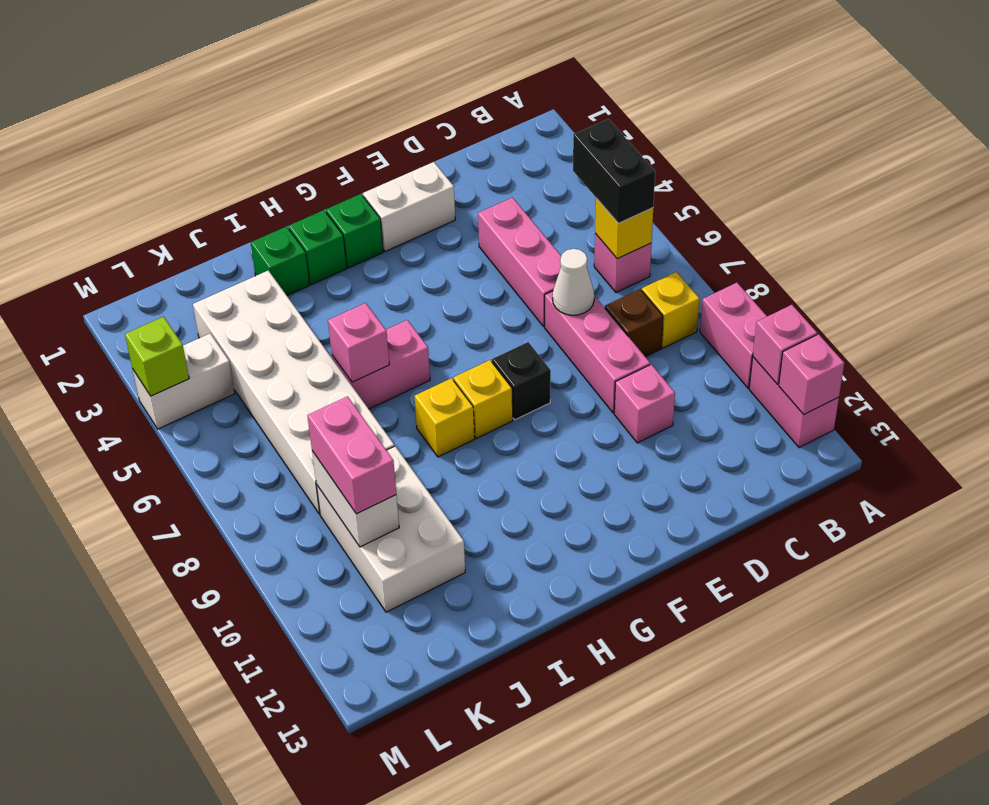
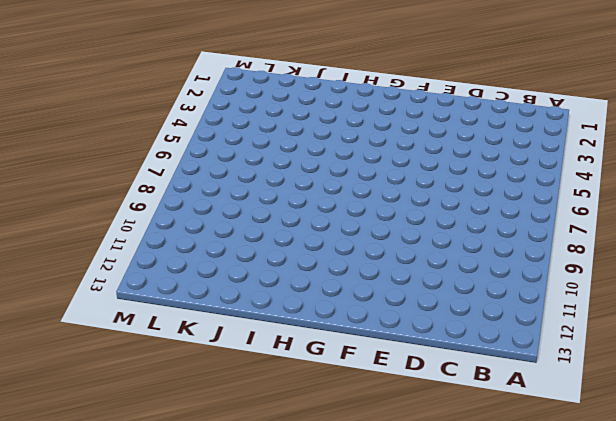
none -> pink brick A9:A10 level 1
none -> pink brick A11:A12 level 1
none -> pink brick B6 level 1

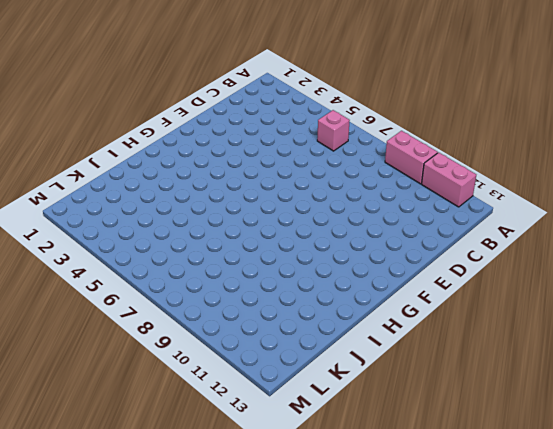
none -> yellow brick B8 level 1
none -> brown brick C8 level 1
none -> pink brick D4:D6 level 1

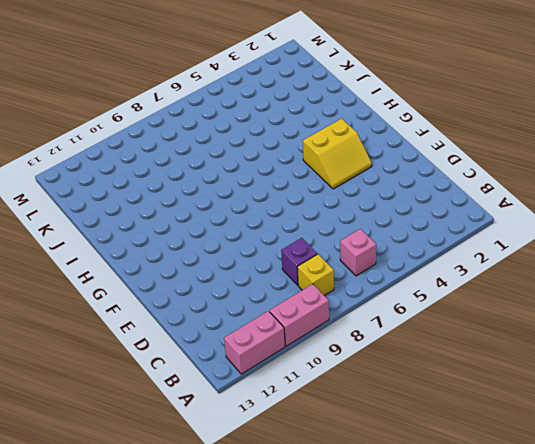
purple brick C8 level 1 -> brown brick C8 level 1
yellow slope F3:G4 level 1 top G -> none
none -> pink brick D4:D6 level 1
none -> pink brick D7:D9 level 1
none -> pink brick D10 level 1

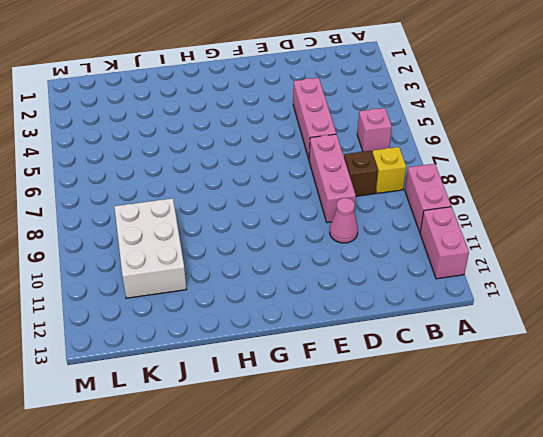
pink cone D10 level 1 -> pink brick D10 level 1
none -> white brick E2:F2 level 1
none -> black brick F8 level 1
none -> green brick G2 level 1

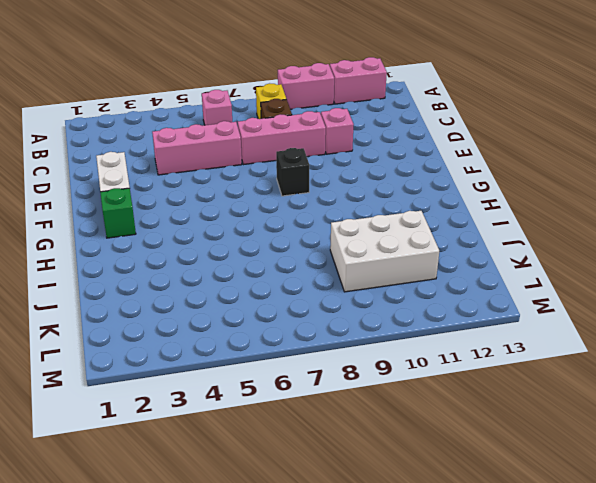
none -> yellow brick G8 level 1
none -> green brick H2 level 1
none -> pink brick H6:I6 level 1

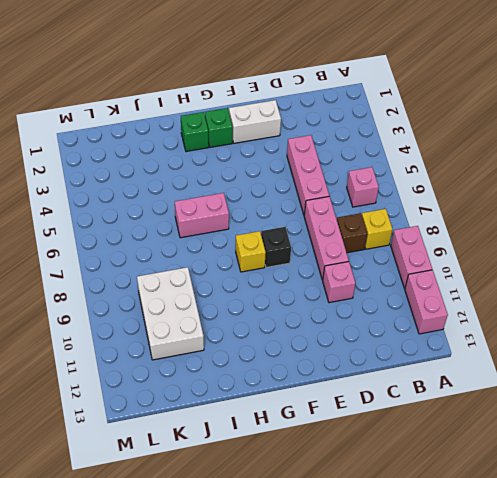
none -> yellow brick H8 level 1
none -> green brick I2 level 1
none -> white brick J3:K8 level 1

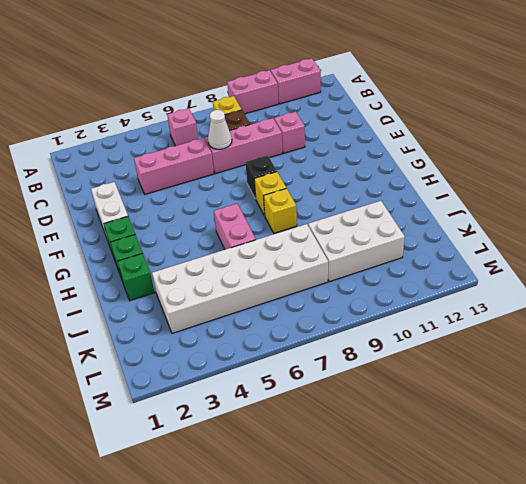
none -> white brick L4:M4 level 1
none -> pink brick A11 level 2
none -> pink brick A12 level 2

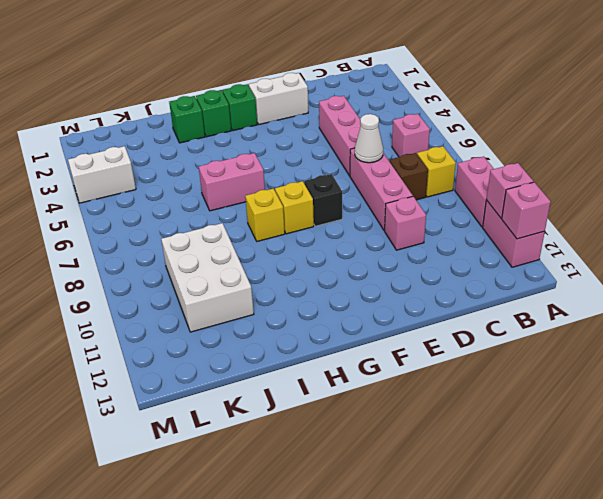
none -> white brick J3:K8 level 1
none -> yellow brick B6 level 2
none -> pink brick I6 level 2

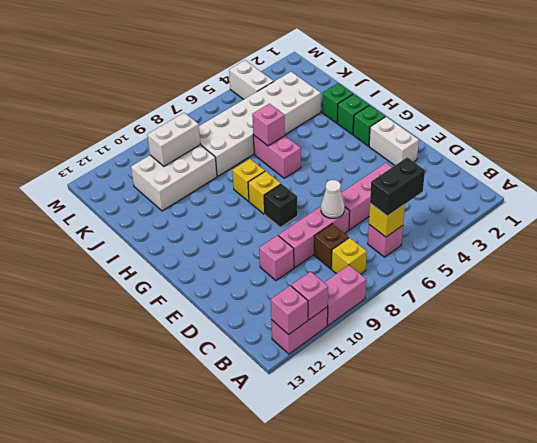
none -> lime brick M4 level 2
none -> pink brick K9:K10 level 3

